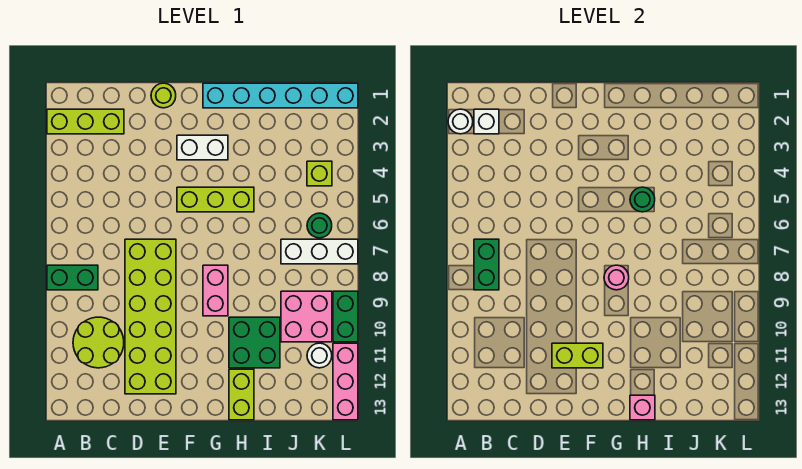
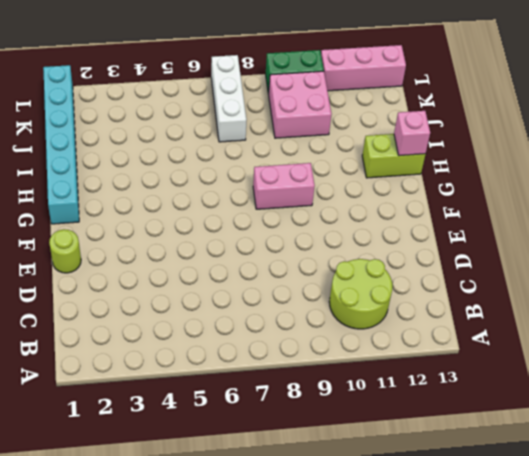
none -> lime brick A2:C2 level 1
none -> green brick A8:B8 level 1
none -> lime brick D7:E12 level 1

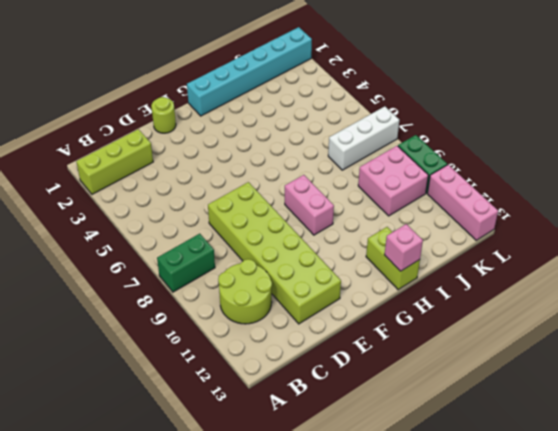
none -> white brick F3:G3 level 1
none -> lime brick F5:H5 level 1
none -> green brick H10:I11 level 1

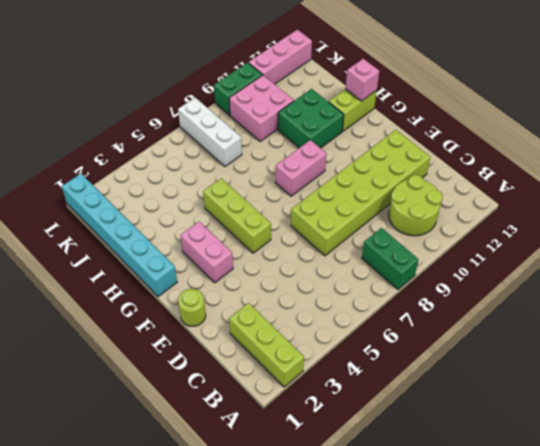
pink brick F3:G3 level 1 -> white brick F3:G3 level 1
none -> lime brick K4 level 1
none -> green round brick K6 level 1
none -> white round brick K11 level 1

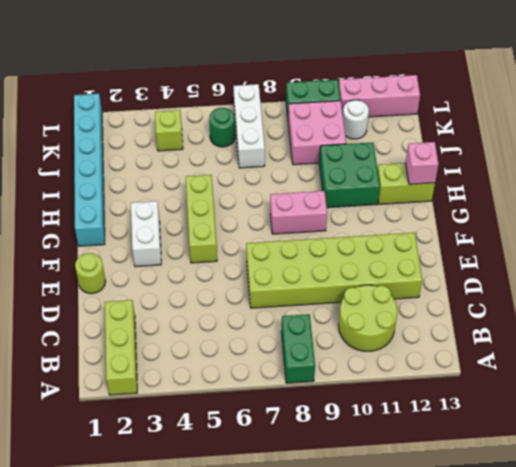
none -> white round brick A2 level 2
none -> white brick B2 level 2
none -> green brick B7:B8 level 2

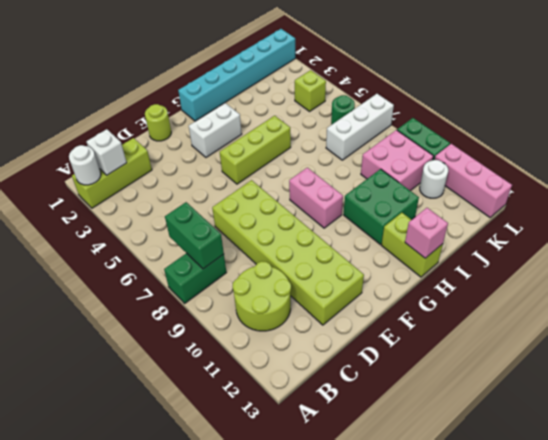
none -> lime brick E11:F11 level 2
none -> pink round brick G8 level 2
none -> green round brick H5 level 2

